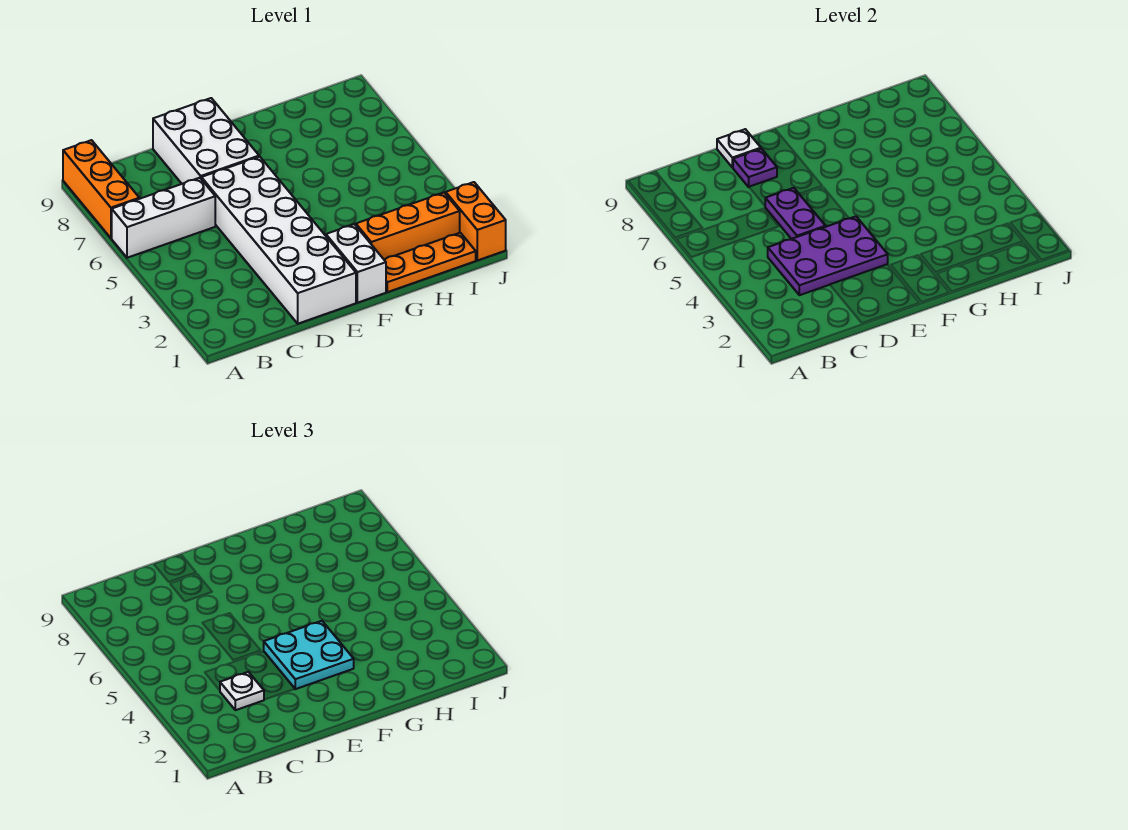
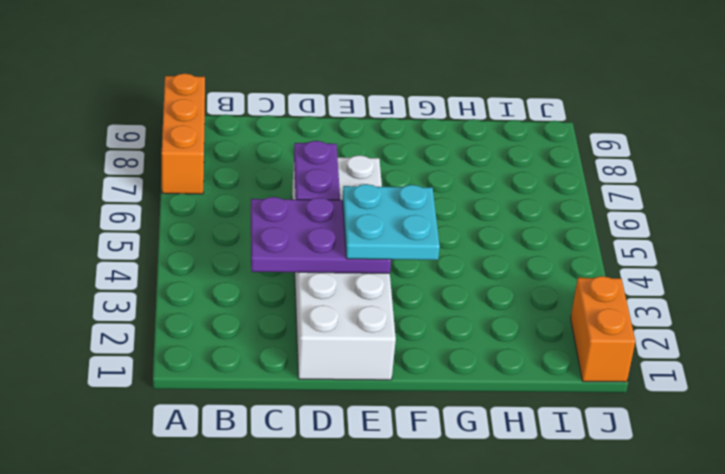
none -> white brick A6:C6 level 1
none -> white brick D7:E9 level 1
none -> white brick F1:F2 level 1

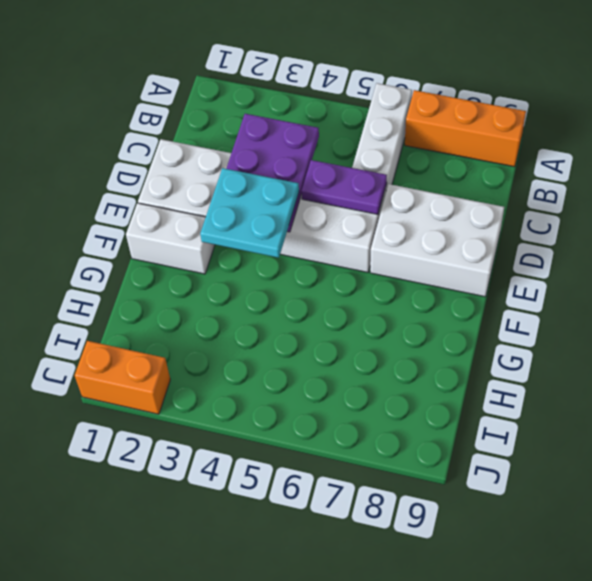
none -> orange plate G1:I1 level 1
none -> orange brick G2:I2 level 1
none -> purple plate D8 level 2

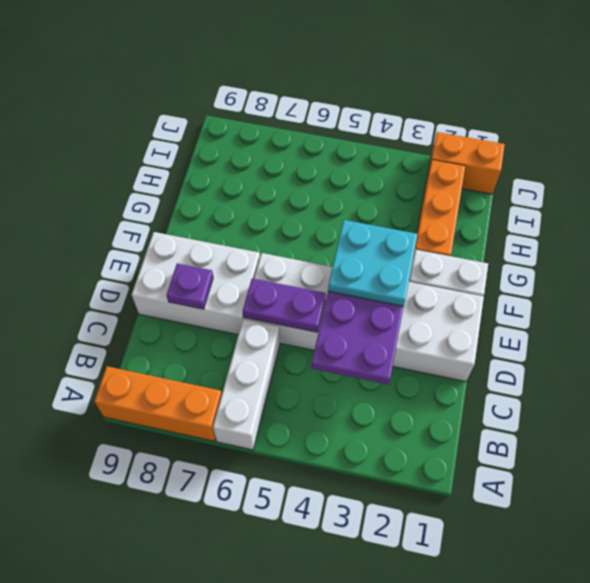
none -> orange plate G1:I1 level 1
none -> white plate D9 level 2
none -> white plate C3 level 3

